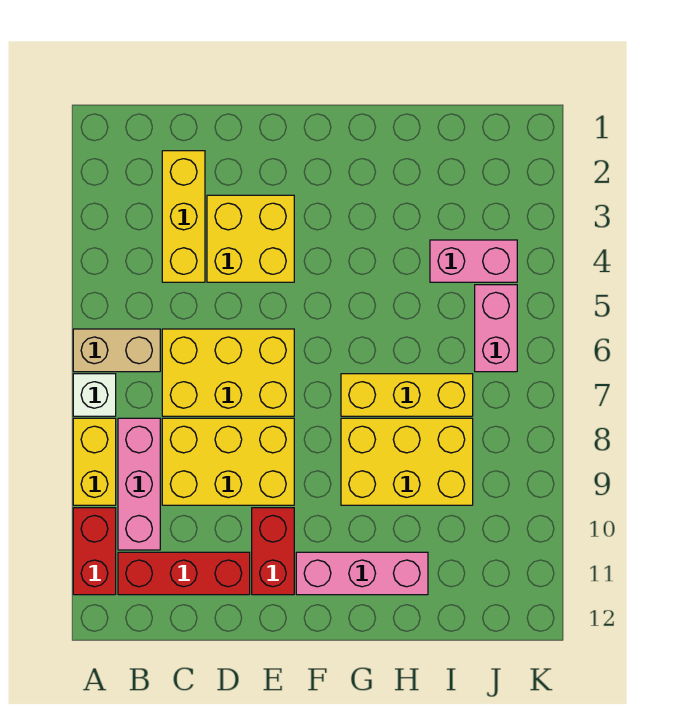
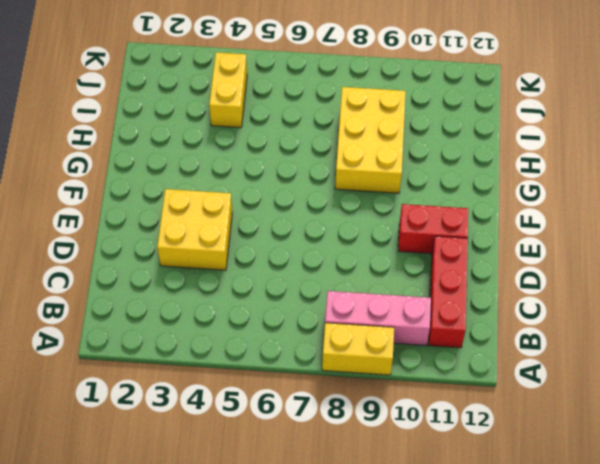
yellow brick I4:J4 level 1 -> pink brick I4:J4 level 1
none -> tan brick A6:B6 level 1
none -> white brick A7 level 1
none -> red brick A10:A11 level 1

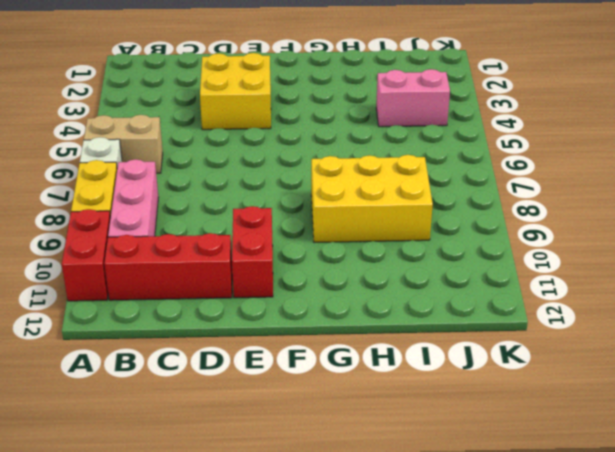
none -> yellow brick C2:C4 level 1
none -> yellow brick C6:E7 level 1
none -> yellow brick C8:E9 level 1

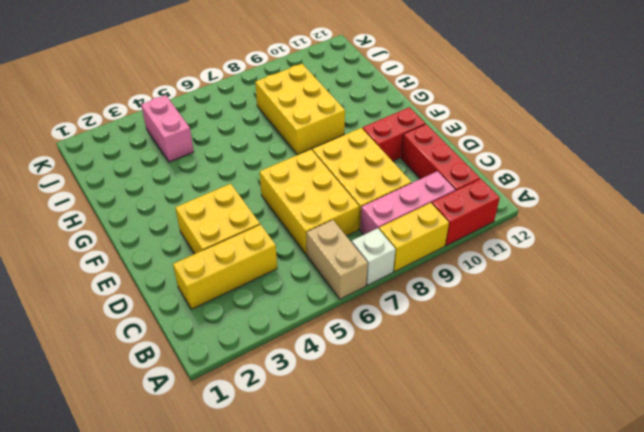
none -> pink brick F11:H11 level 1
none -> yellow brick G7:I7 level 1
none -> pink brick J5:J6 level 1

